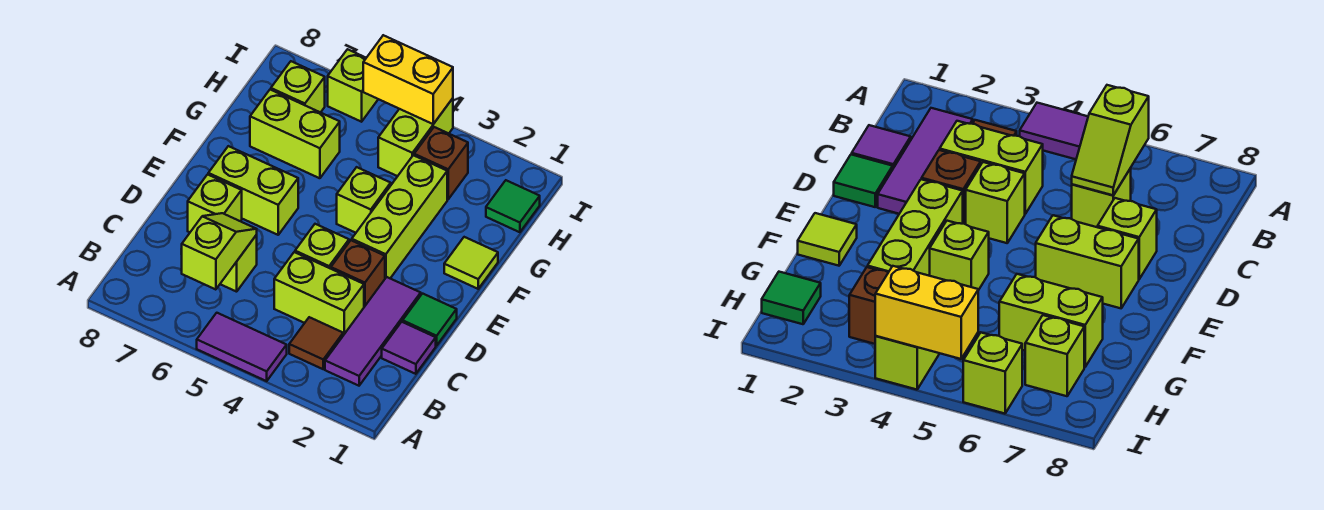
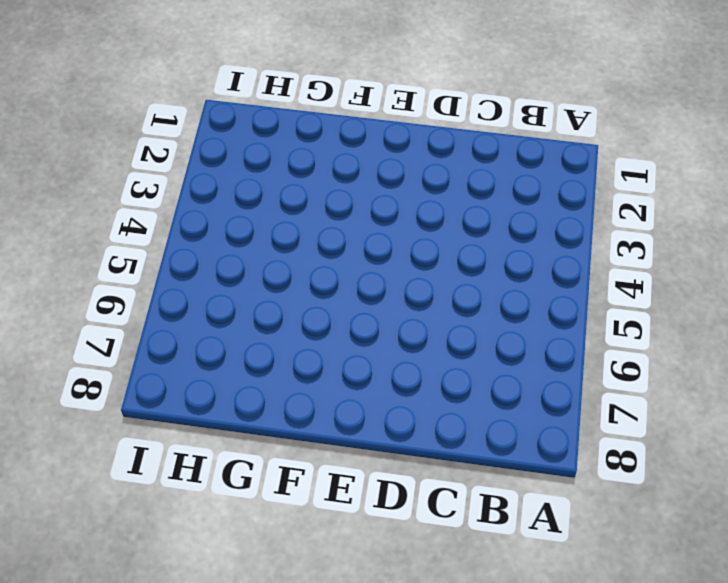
none -> purple tile A4:A5 level 1
none -> purple tile B2:D2 level 1
none -> brown tile B3 level 1

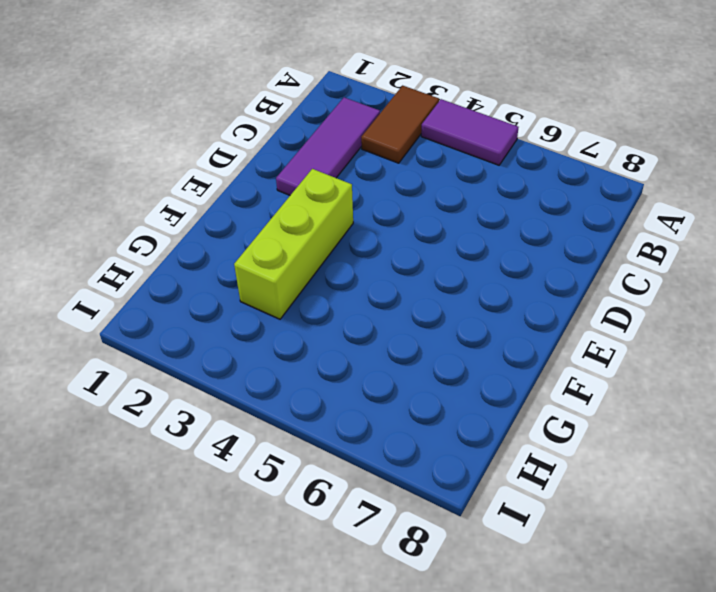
brown tile A3:B3 level 1 -> brown tile B3 level 1
none -> purple tile C1 level 1
none -> lime brick C3:C4 level 1
none -> lime brick C6 level 1

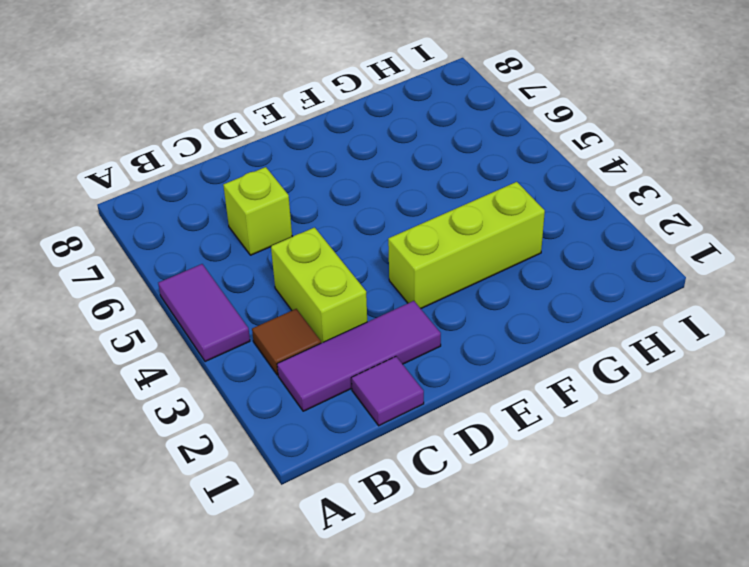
none -> green tile D1 level 1
none -> brown brick D3 level 1
none -> lime brick D4 level 1

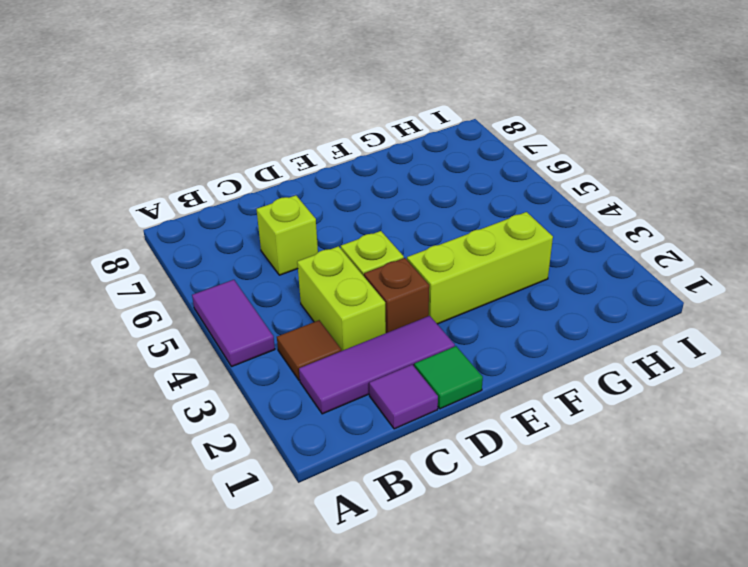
none -> lime brick D7 level 1
none -> lime brick E6:E7 level 1
none -> lime tile F1 level 1

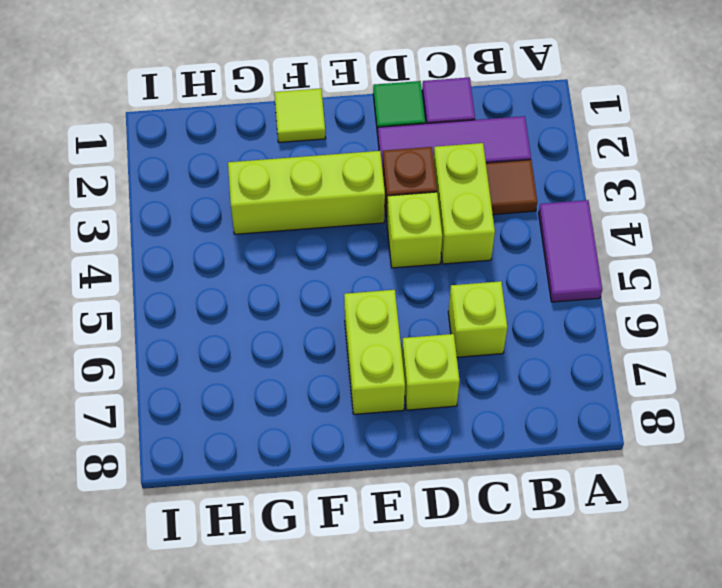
none -> lime brick F4 level 1
none -> lime brick G6:G7 level 1
none -> green tile H1 level 1

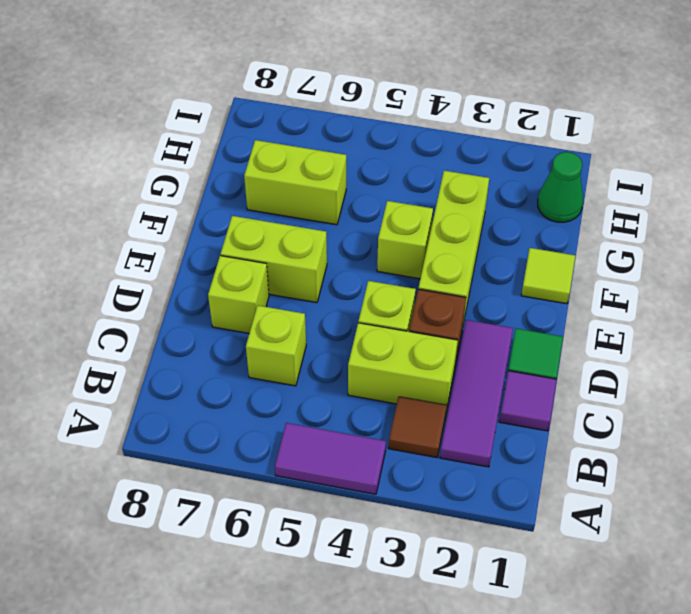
green cone H1 level 1 -> green tile H1 level 1
none -> brown brick H3 level 1
none -> lime brick H4:I4 level 1
none -> lime brick H7 level 1

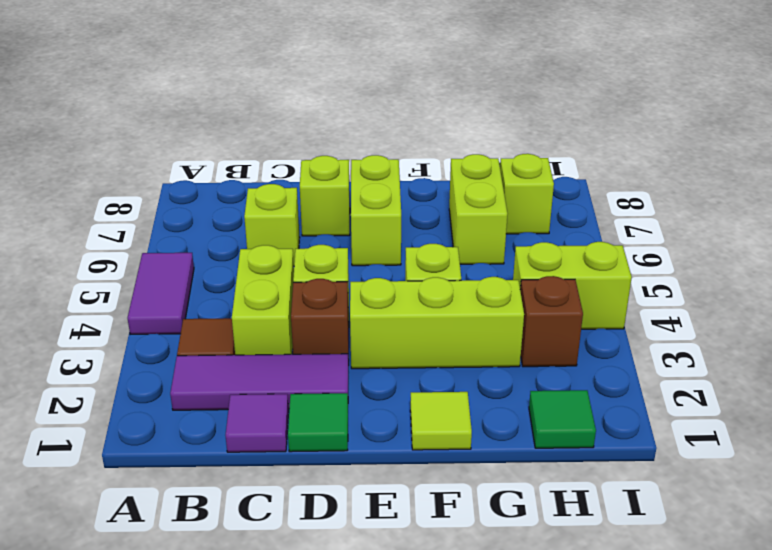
none -> lime brick I6 level 1
none -> lime slope B6:C6 level 2 top B
none -> yellow brick I4:I5 level 2

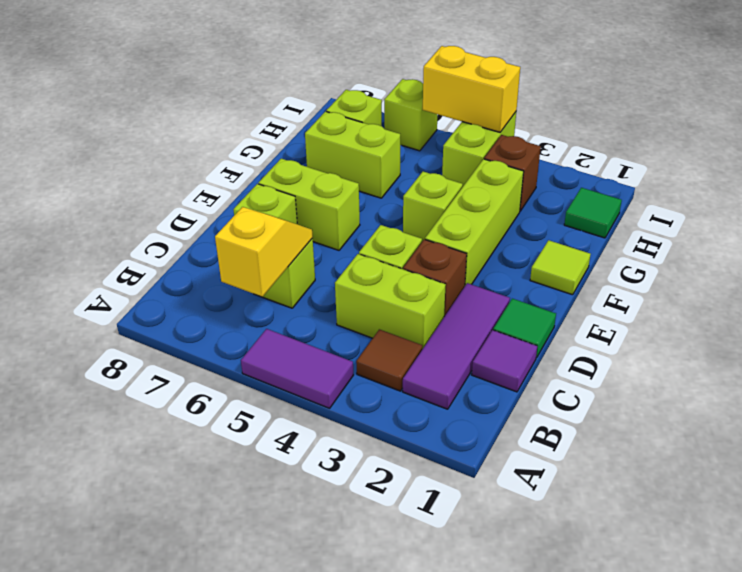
yellow slope B6:C6 level 2 top B -> lime slope B6:C6 level 2 top B

